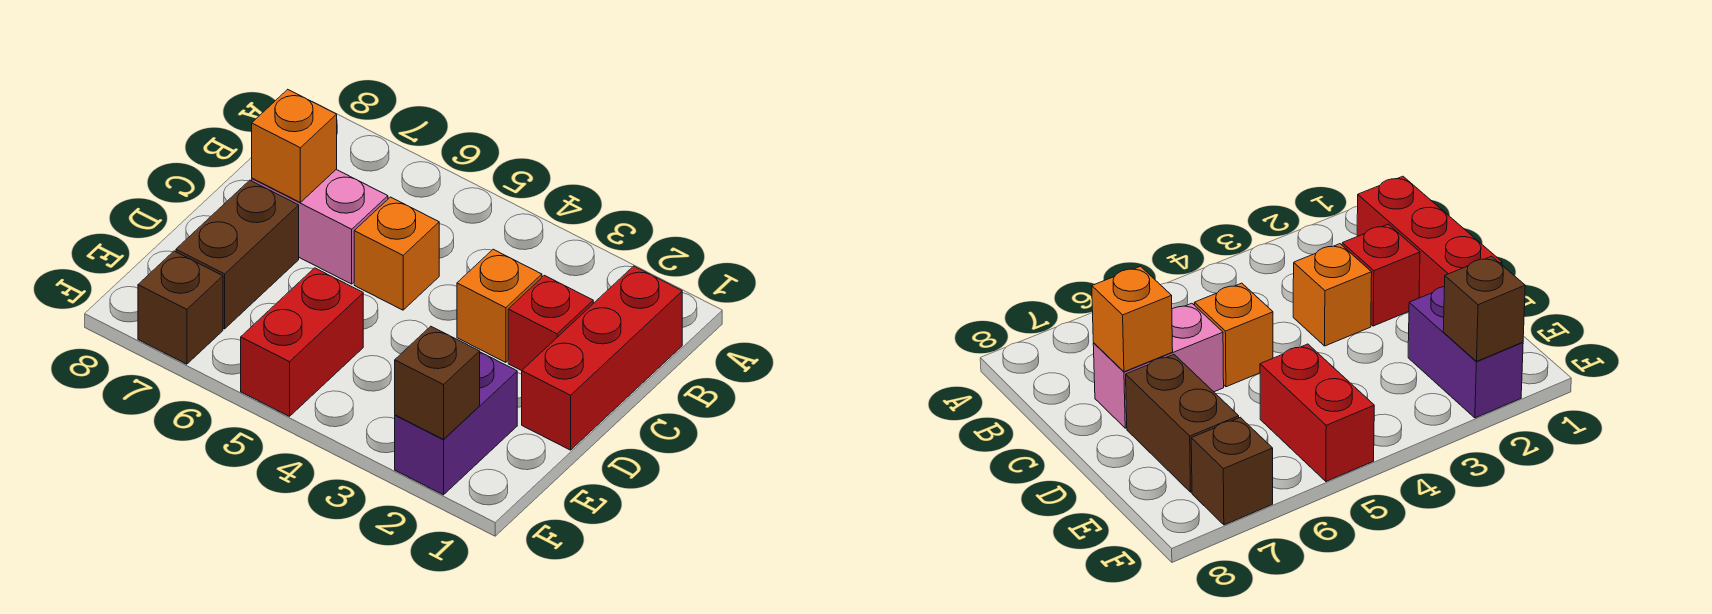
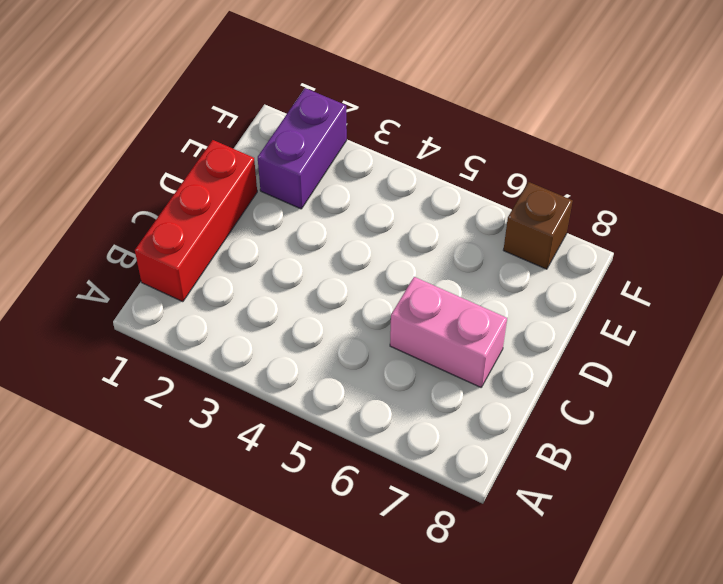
none -> red brick C2 level 1
none -> orange brick C3 level 1

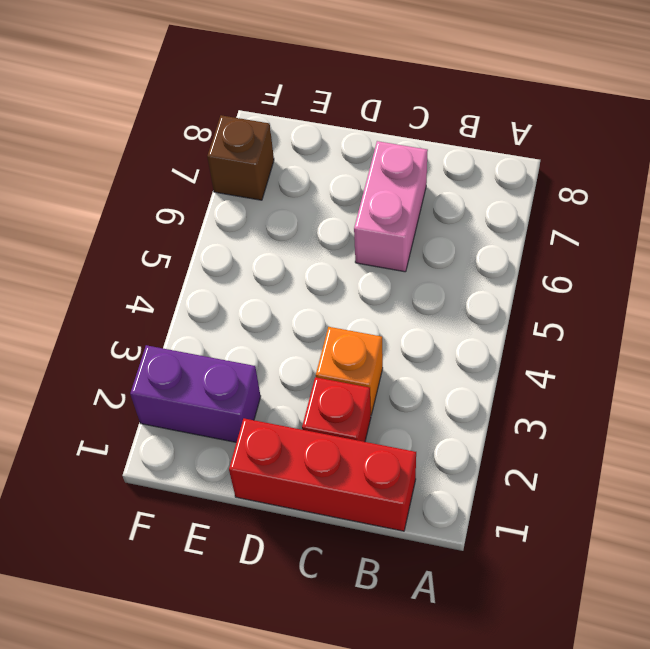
none -> orange brick C5 level 1
none -> brown brick D7:E7 level 1

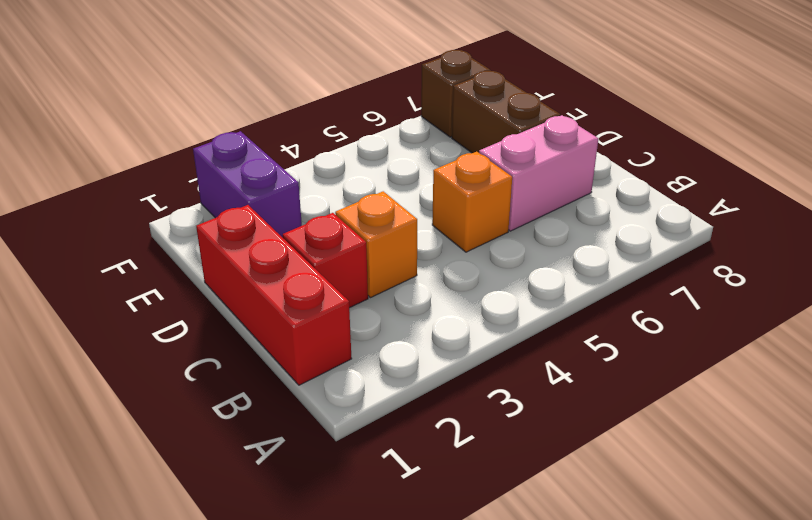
none -> red brick E5:F5 level 1
none -> orange brick C7 level 2

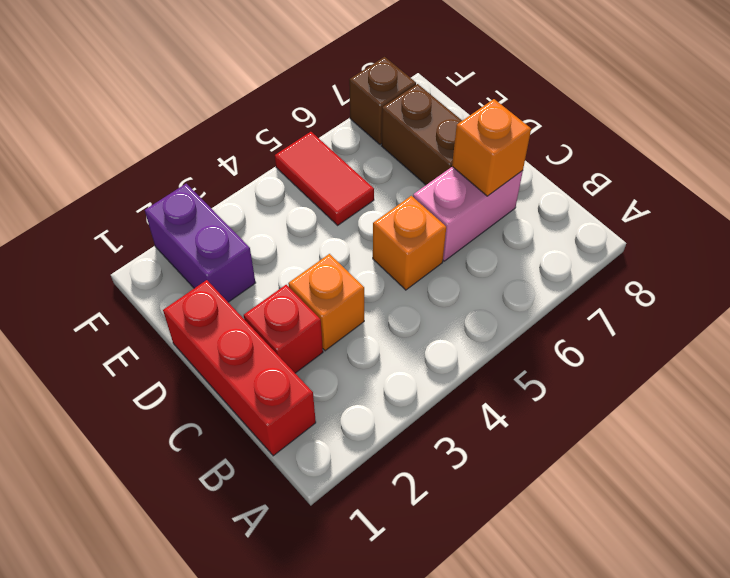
red tile E5:F5 level 1 -> red brick E5:F5 level 1
none -> brown brick F2 level 2

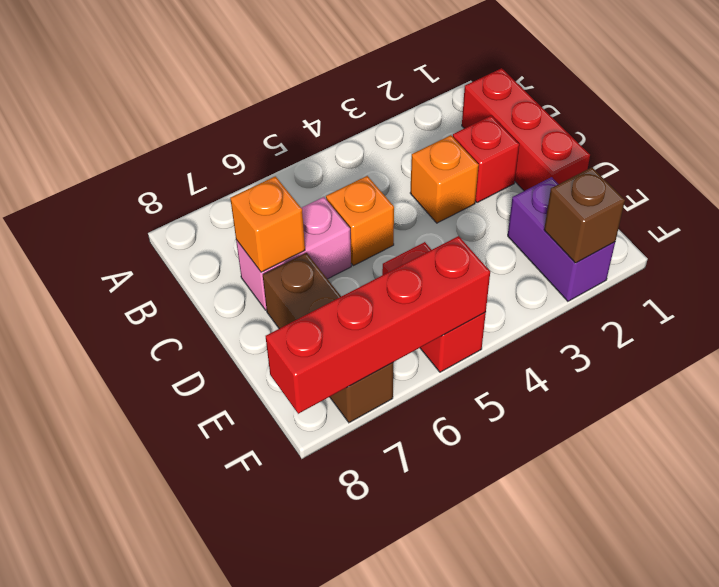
red brick F5:F8 level 2 -> none

